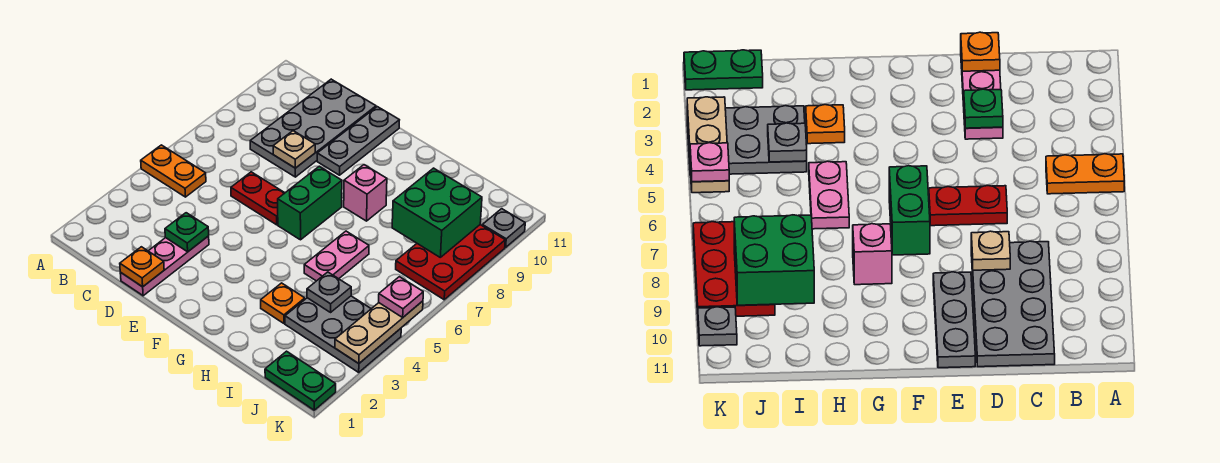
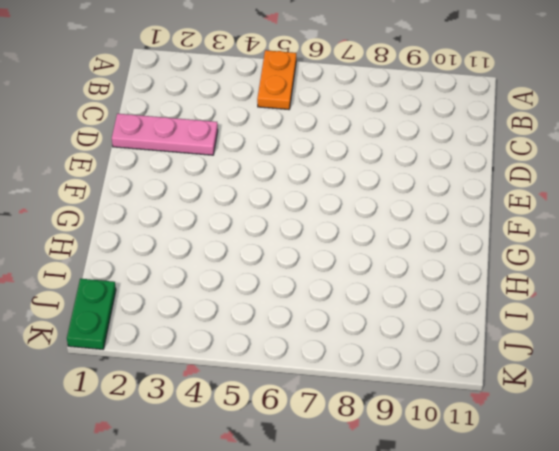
none -> grey plate C8:D11 level 1
none -> red plate D6:E6 level 1
none -> grey plate E9:E11 level 1

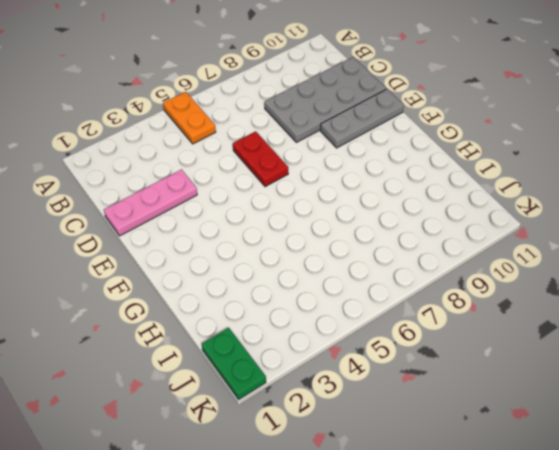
none -> green brick F6:F7 level 1
none -> pink brick G8 level 1
none -> orange plate H3 level 1

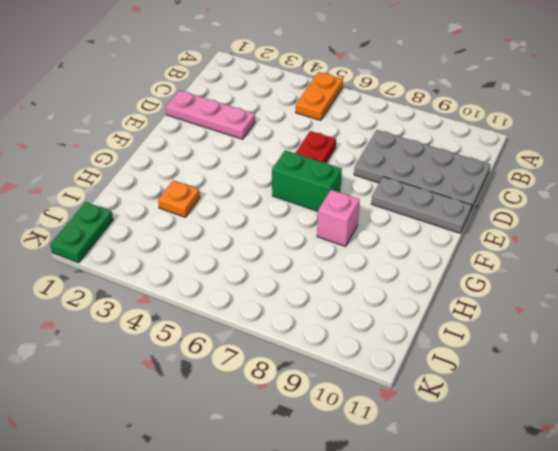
none -> pink plate H5:H6 level 1
none -> grey plate I3:K4 level 1
none -> red plate J7:K9 level 1

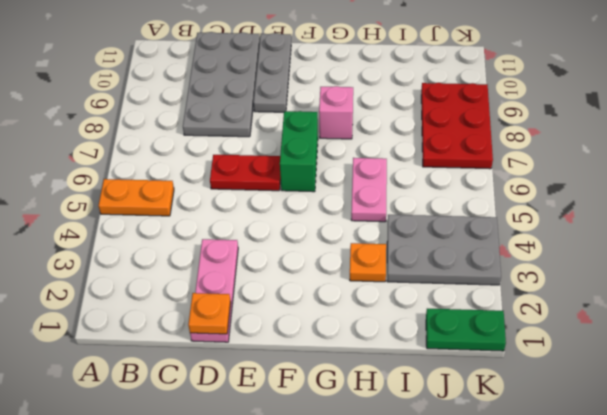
none -> grey plate K10 level 1
none -> green plate D3 level 2
none -> tan plate D8 level 2

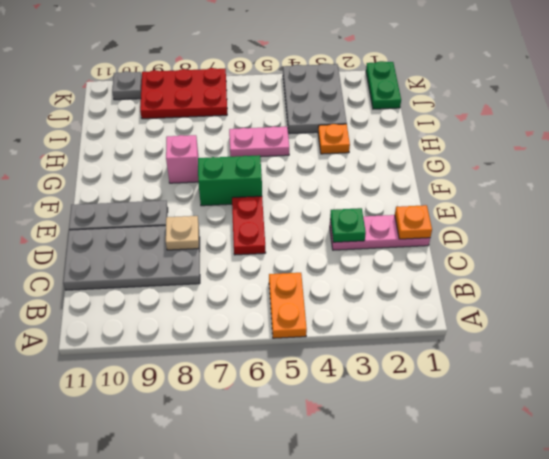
none -> grey plate I4 level 2
none -> green brick I8:J9 level 2
none -> tan plate K3:K5 level 2

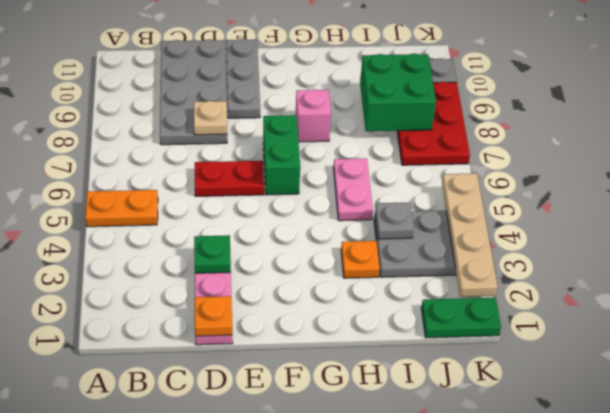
tan plate K2:K5 level 2 -> tan plate K3:K5 level 2
none -> pink plate K5 level 3

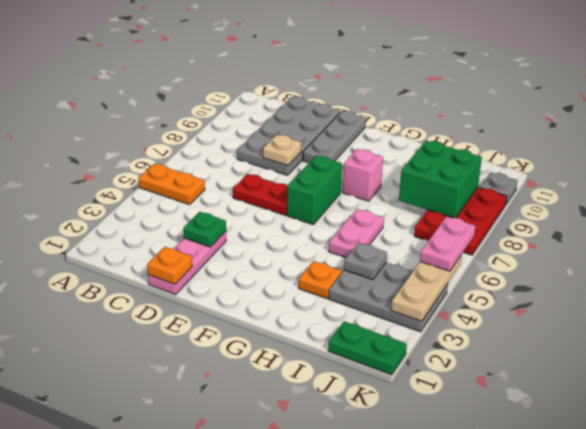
pink plate K5:K6 level 3 -> pink plate K5 level 3

